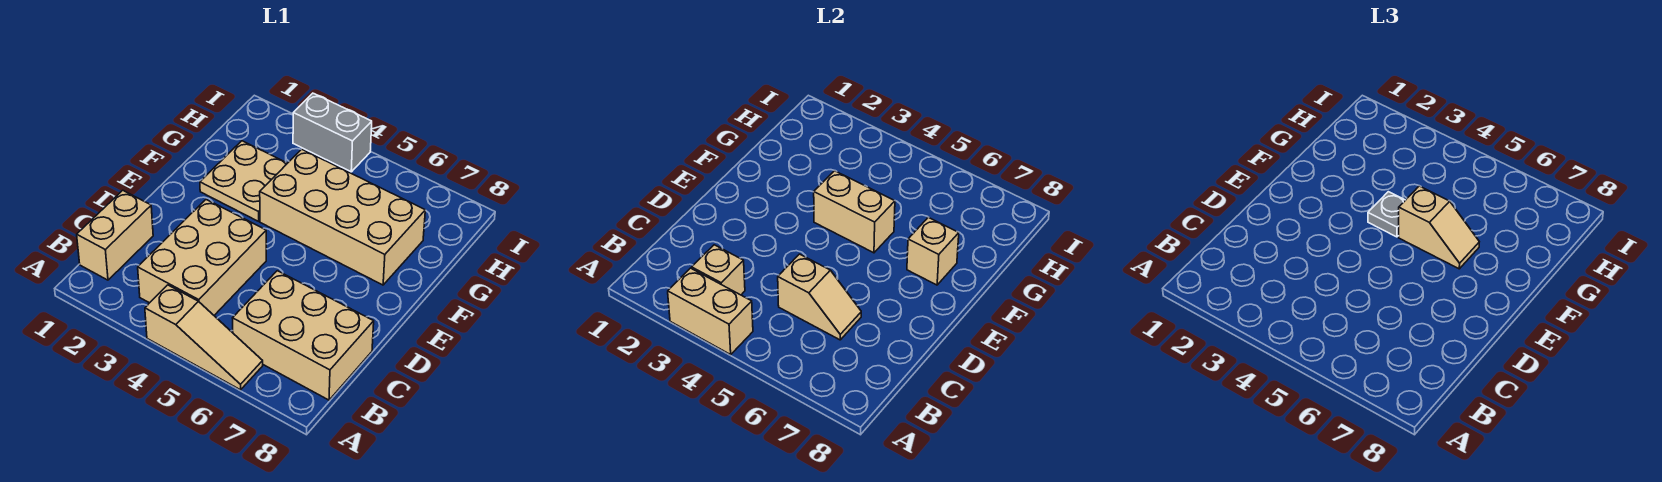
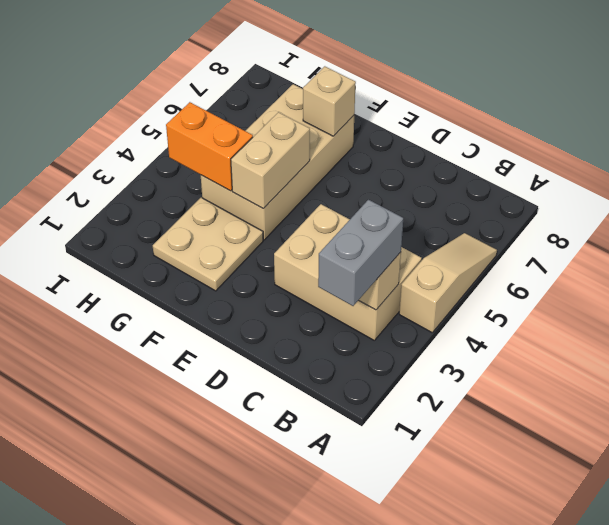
grey brick B2:B3 level 3 -> grey brick I3:I4 level 1
orange brick G4:H4 level 2 -> none
none -> tan brick B1:C1 level 1
none -> tan brick B6:C8 level 1
none -> tan brick A3:A4 level 2

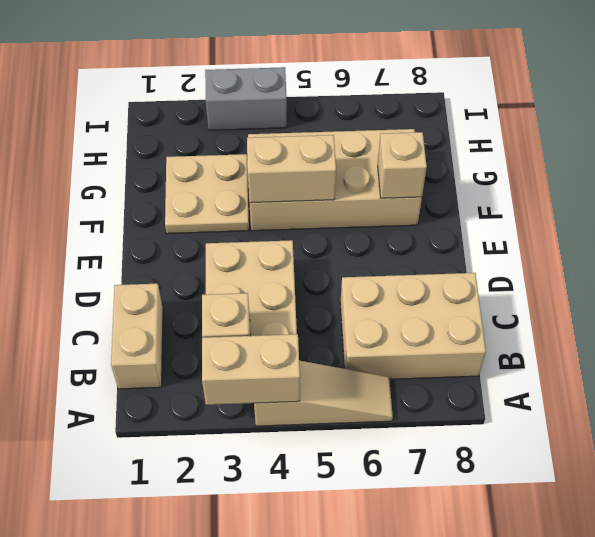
none -> tan slope C5:C6 level 2 top 5
none -> grey plate F4 level 3
none -> tan slope F5:F6 level 3 top 5

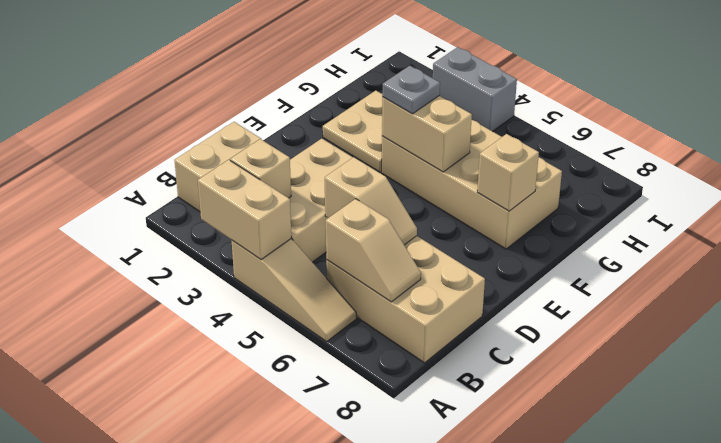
tan slope B6:B7 level 2 top 6 -> tan slope F5:F6 level 3 top 5

